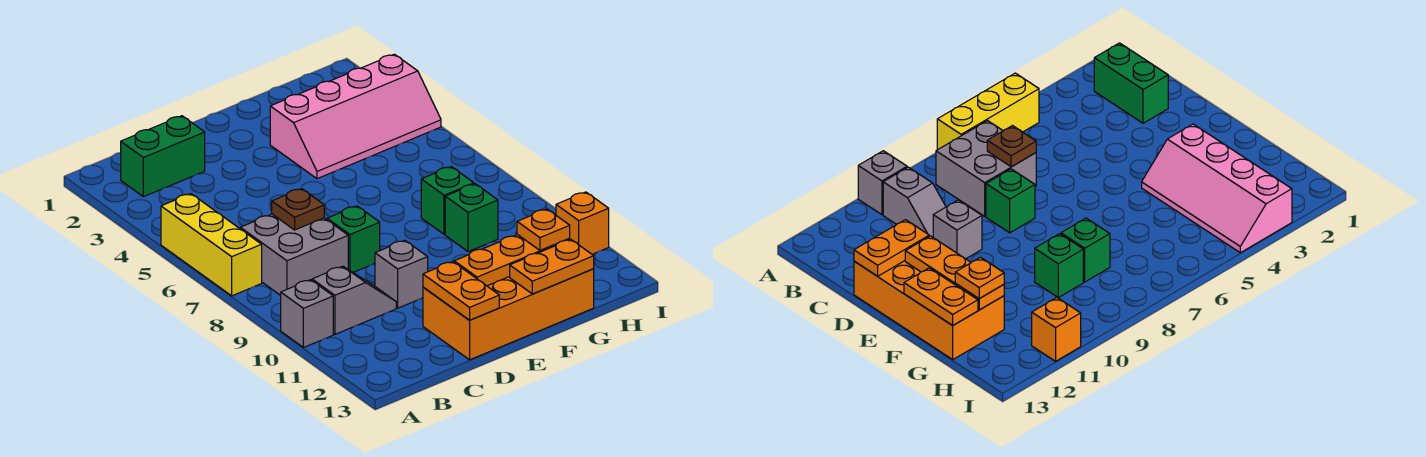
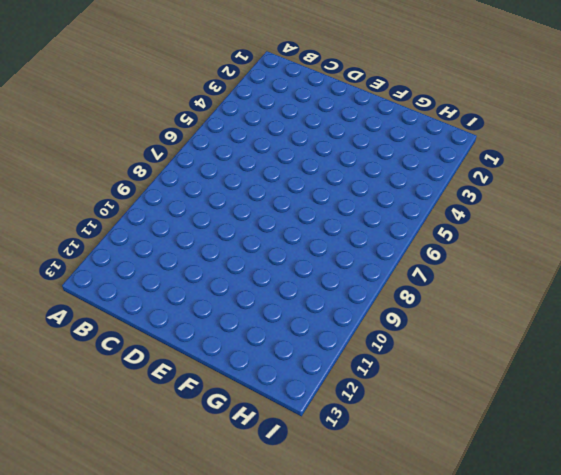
none -> yellow brick A5:A7 level 1
none -> grey brick A10 level 1
none -> green brick B2:C2 level 1

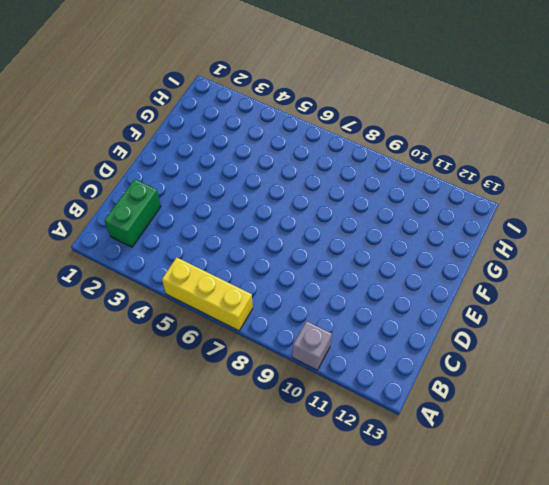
none -> grey brick B7:C8 level 1
none -> grey slope B10:C10 level 1 top B
none -> green brick D8 level 1

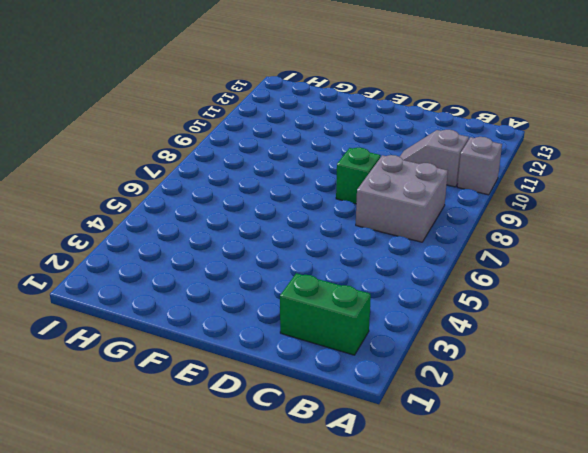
none -> yellow brick A5:A7 level 1
none -> grey brick D10 level 1
none -> orange brick D12:G13 level 1

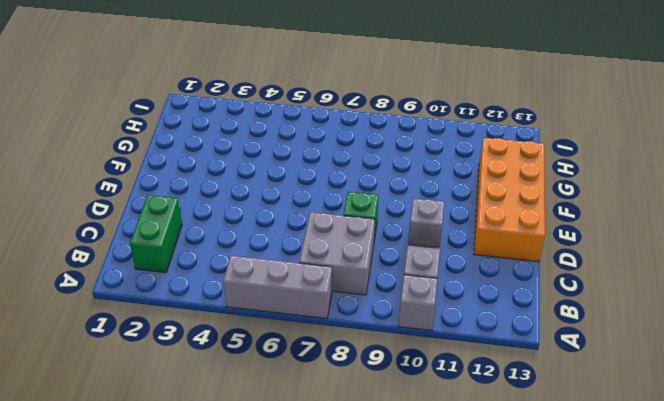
grey brick A5:A7 level 1 -> yellow brick A5:A7 level 1
none -> pink slope F3:I4 level 1 top 3
none -> green brick G8 level 1
none -> green brick G9 level 1

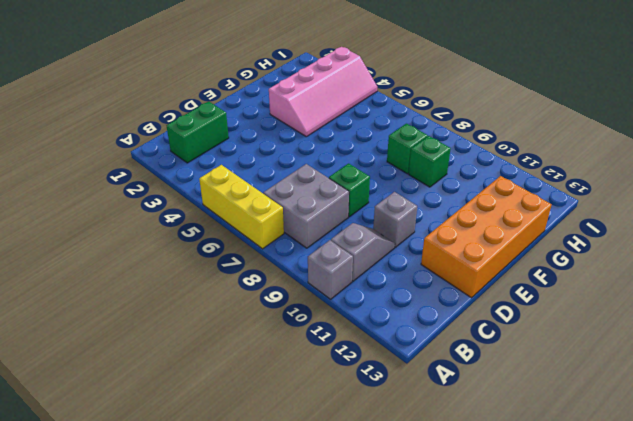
none -> orange brick I11 level 1
none -> brown plate C7 level 2
none -> orange plate D12:D13 level 2

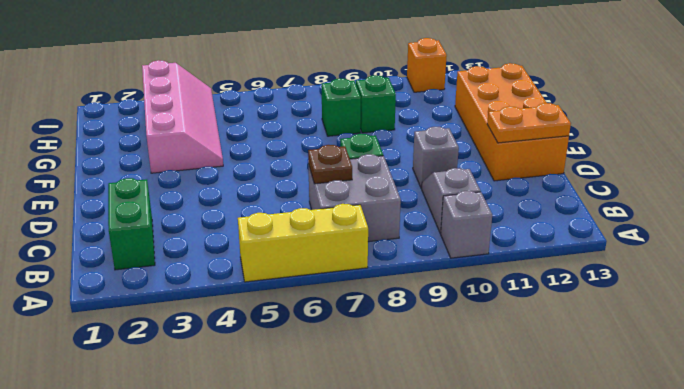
none -> orange plate E12:G12 level 2
none -> orange plate F13:G13 level 2
none -> orange plate G12 level 3

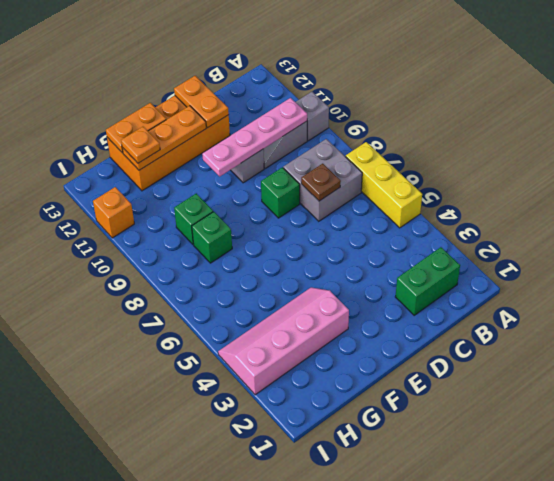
pink plate B10:E10 level 2 -> none

